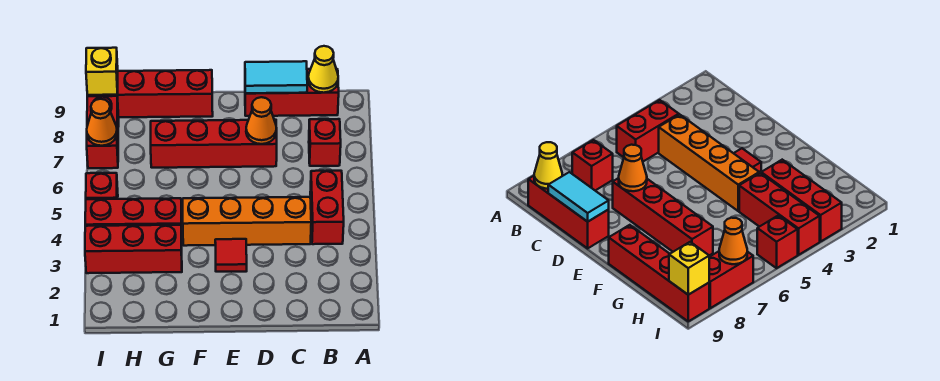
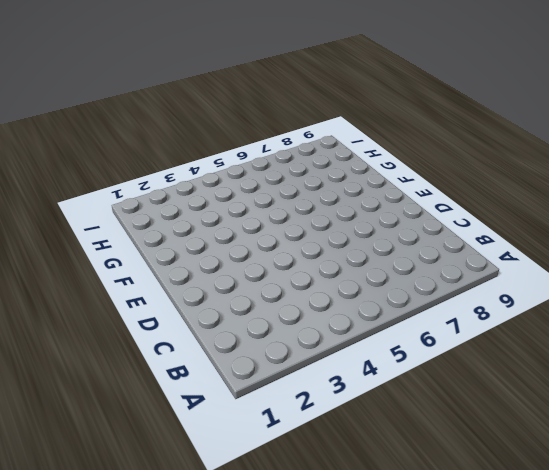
none -> red brick B4:B5 level 1
none -> red brick B7 level 1
none -> red brick B9:D9 level 1

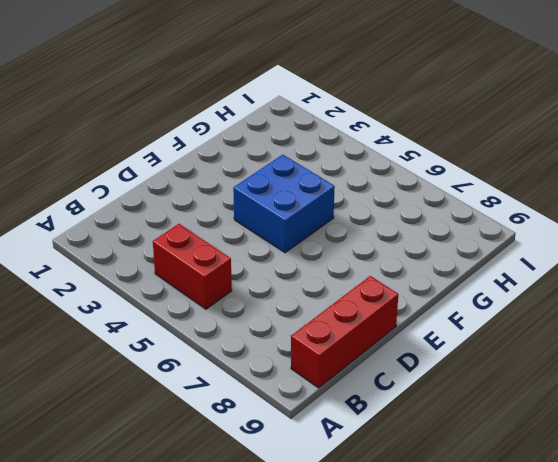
blue brick E4:F5 level 1 -> orange brick C4:F4 level 1
none -> red brick B7 level 1
none -> red brick D7:G7 level 1
none -> red tile E3 level 1

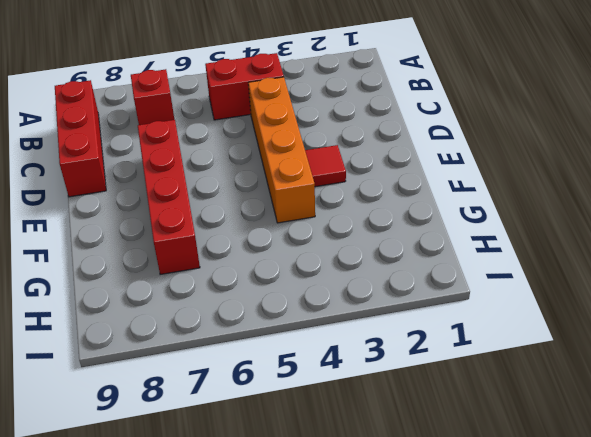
none -> red brick F9:I9 level 1
none -> red brick G3:I3 level 1
none -> red brick G4:I4 level 1

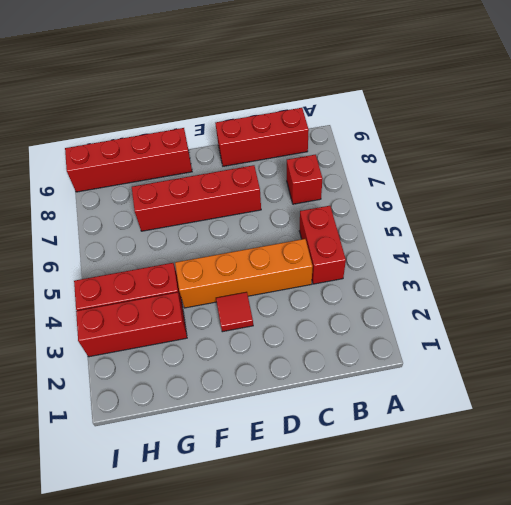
none -> red brick I5 level 1
none -> red brick I7:I8 level 1
none -> yellow cone B9 level 2

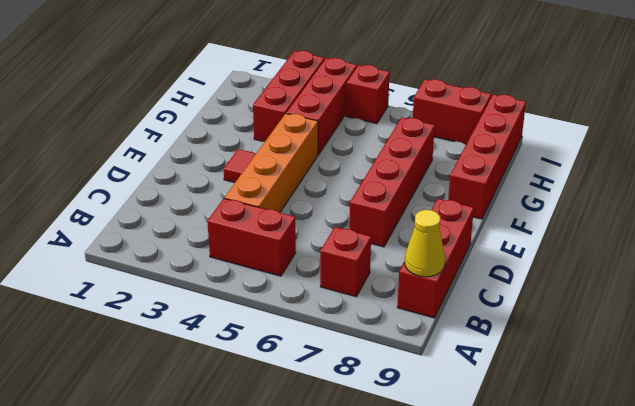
none -> cyan tile C9:D9 level 2
none -> orange cone D7 level 2
none -> orange cone I7 level 2

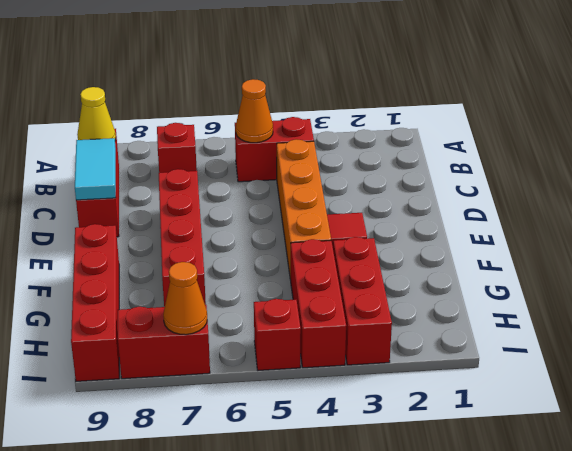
orange cone B5 level 2 -> orange cone D7 level 2
none -> yellow brick I9 level 2

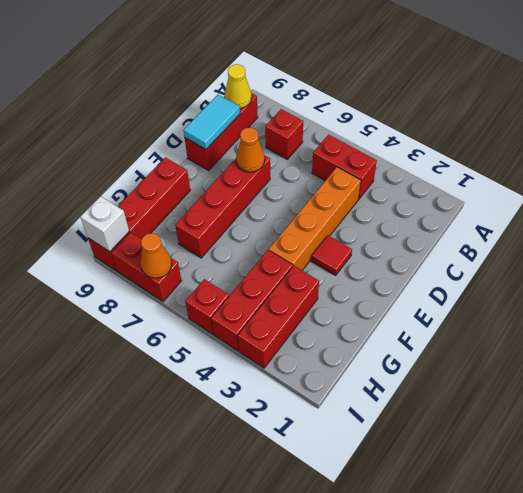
white brick I9 level 2 -> yellow brick I9 level 2

